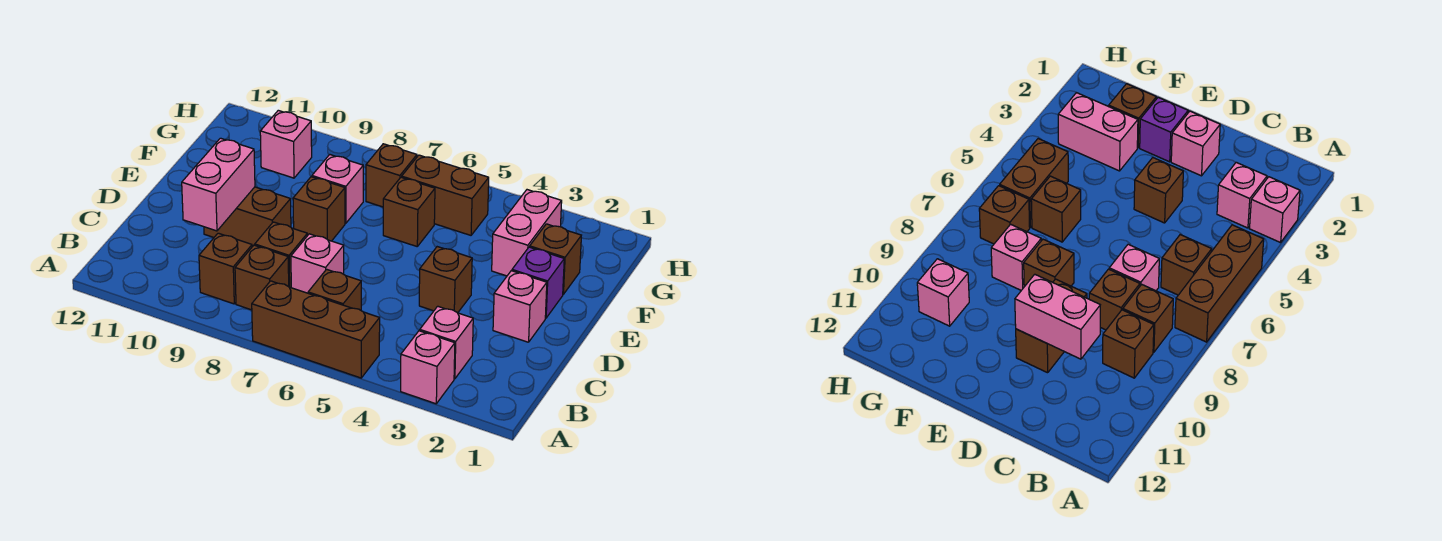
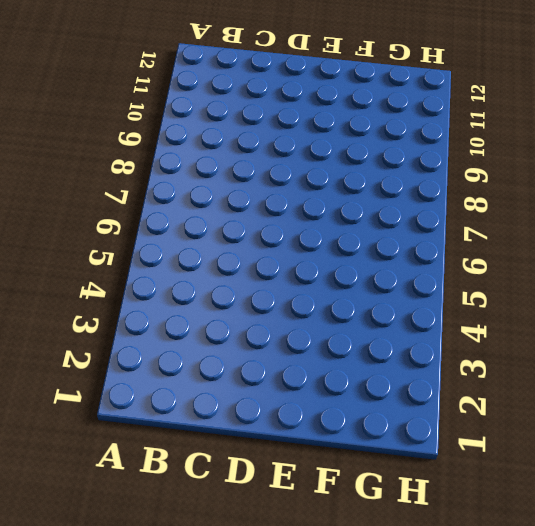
none -> pink brick A3 level 1
none -> brown brick A5:A7 level 1
none -> pink brick B3 level 1

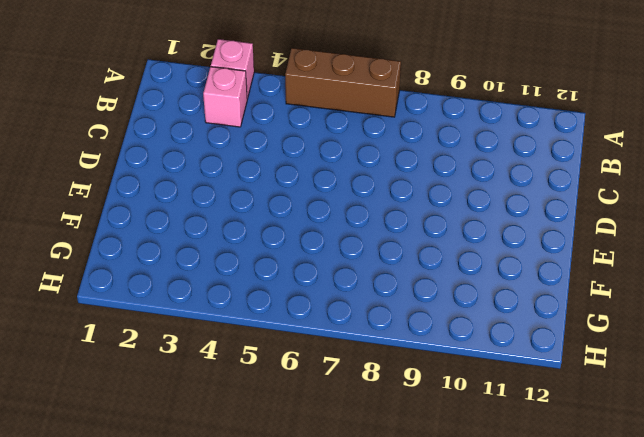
none -> brown brick B6 level 1
none -> brown brick B8 level 1
none -> brown brick B9 level 1

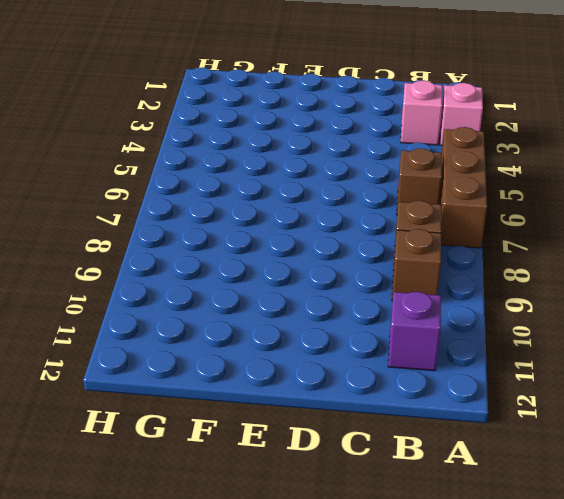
purple brick B11 level 1 -> purple brick E2 level 1
none -> pink brick C7 level 1
none -> brown brick C8 level 1
none -> pink brick D2 level 1

